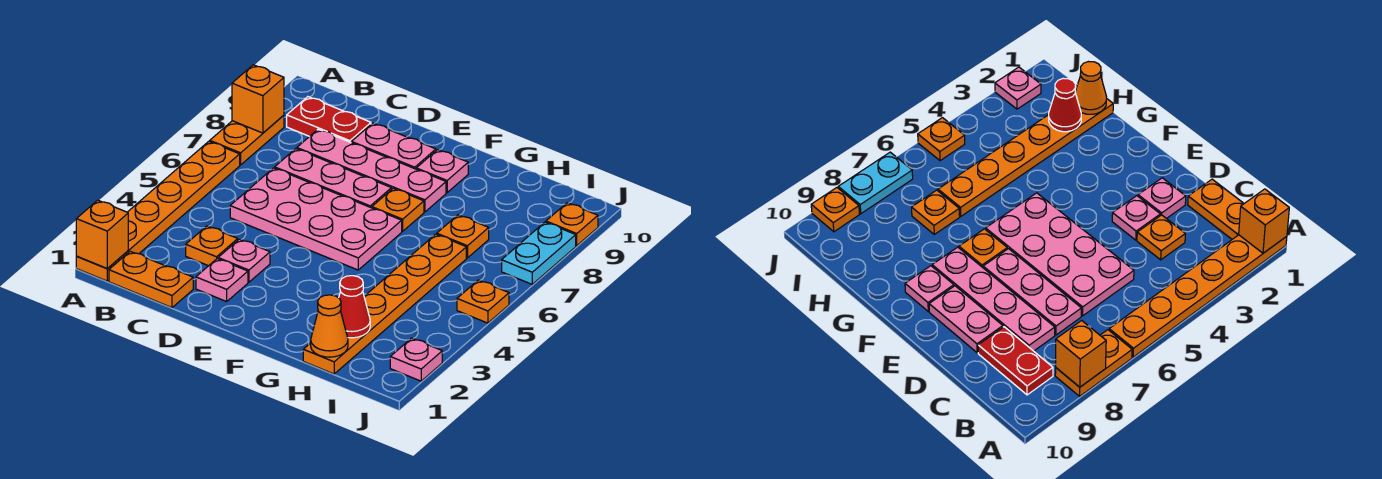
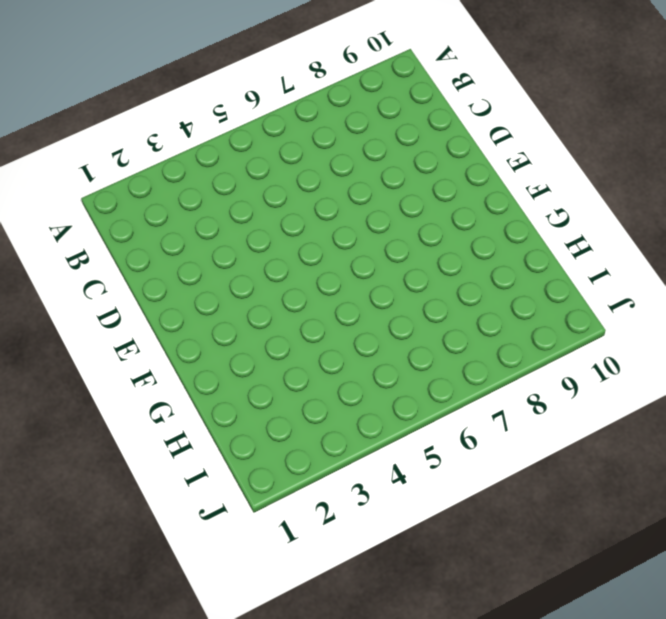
none -> orange plate A1:A6 level 1
none -> orange plate A7:A8 level 1
none -> orange plate B1:C1 level 1

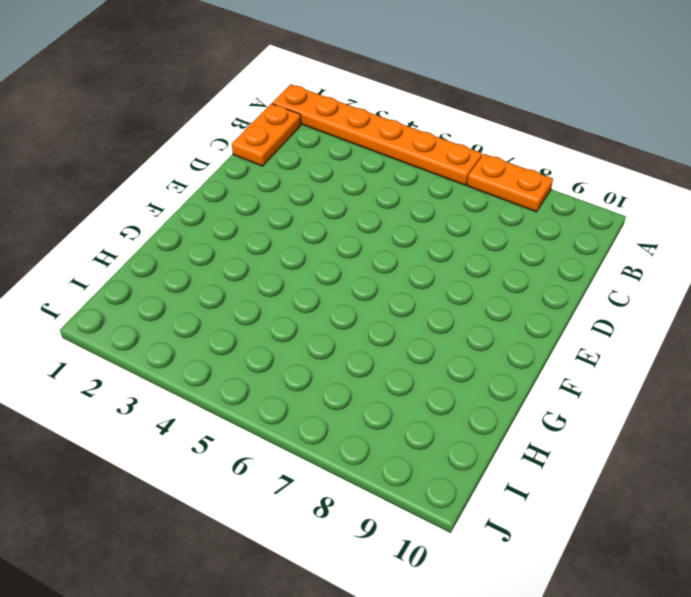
none -> red plate B9:C9 level 1
none -> orange plate C3 level 1
none -> pink plate C5:F6 level 1

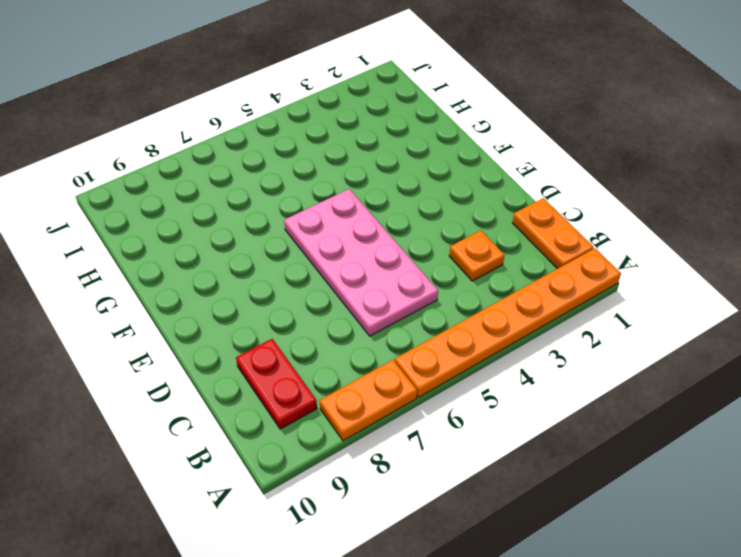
none -> pink plate C7:E7 level 1
none -> pink plate C8:F8 level 1
none -> pink plate D2 level 1

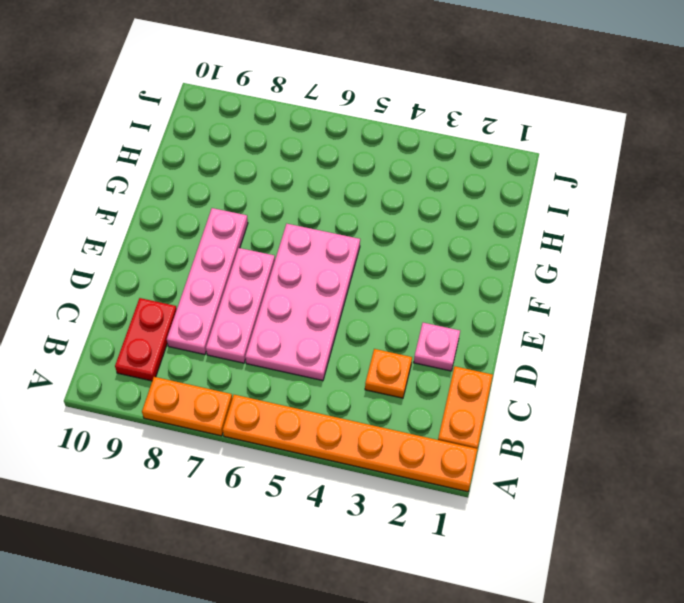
none -> pink plate D3 level 1
none -> pink plate D9:E9 level 1
none -> orange plate F7 level 1

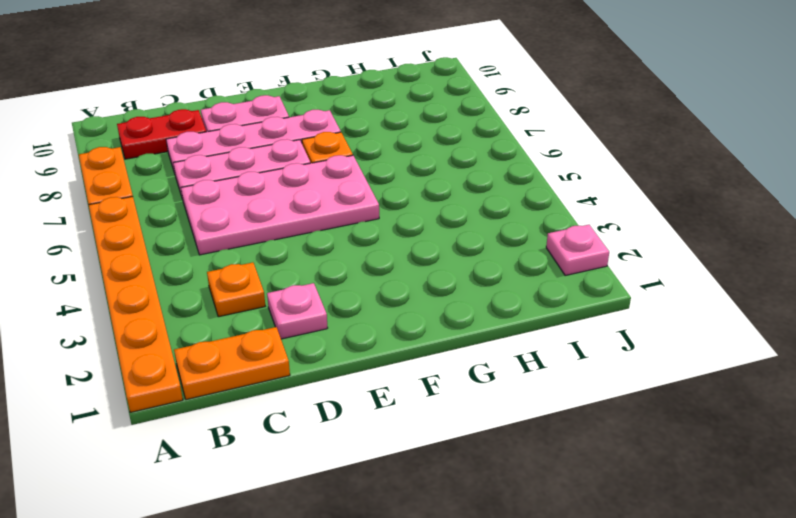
none -> pink plate D3 level 1
none -> pink plate F9 level 1
none -> orange plate H1:H6 level 1

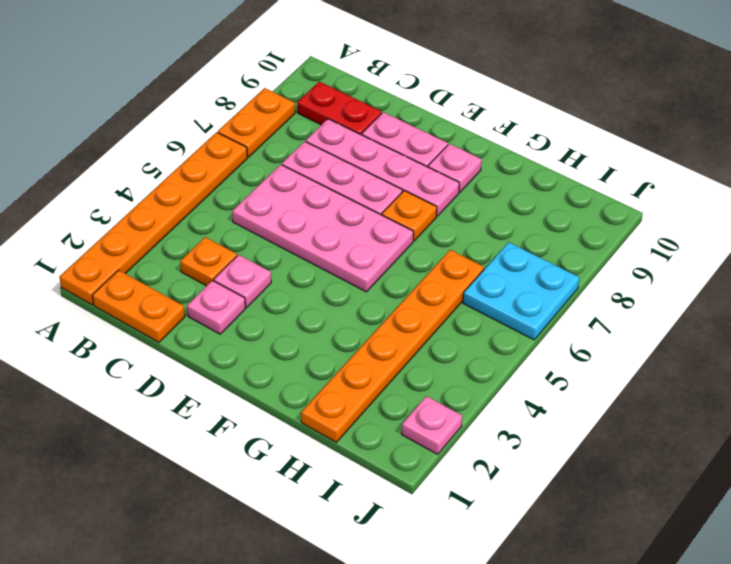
cyan plate I6:J7 level 1 -> cyan plate J7:J8 level 1
none -> orange plate H7 level 1
none -> orange plate J5 level 1
none -> orange plate J9 level 1

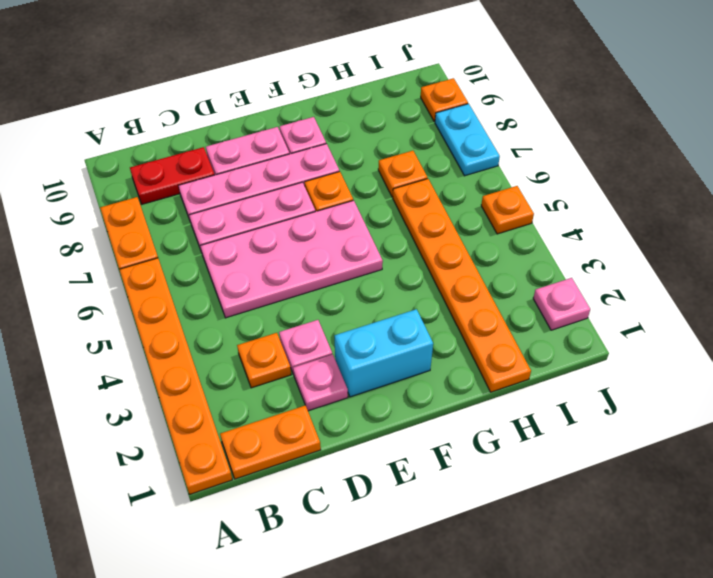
cyan brick E2:F2 level 1 -> none
none -> orange brick A1 level 2
none -> orange brick A8 level 2
none -> orange cone H1 level 2

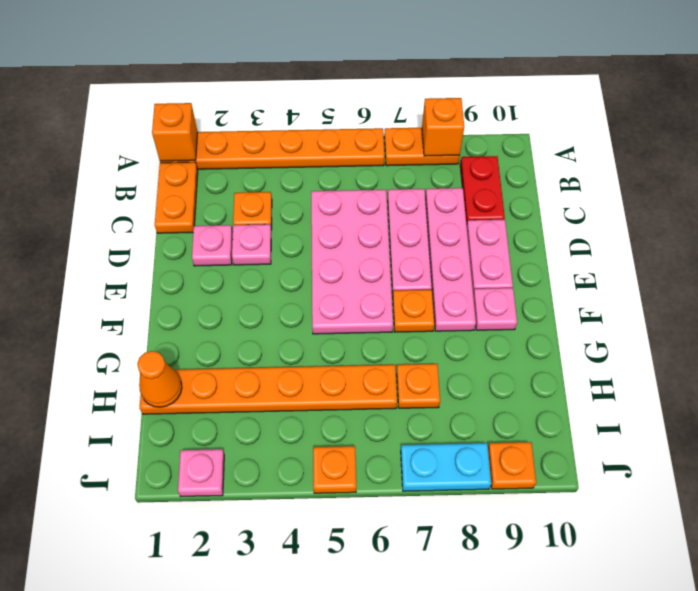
none -> red cone H2 level 2

